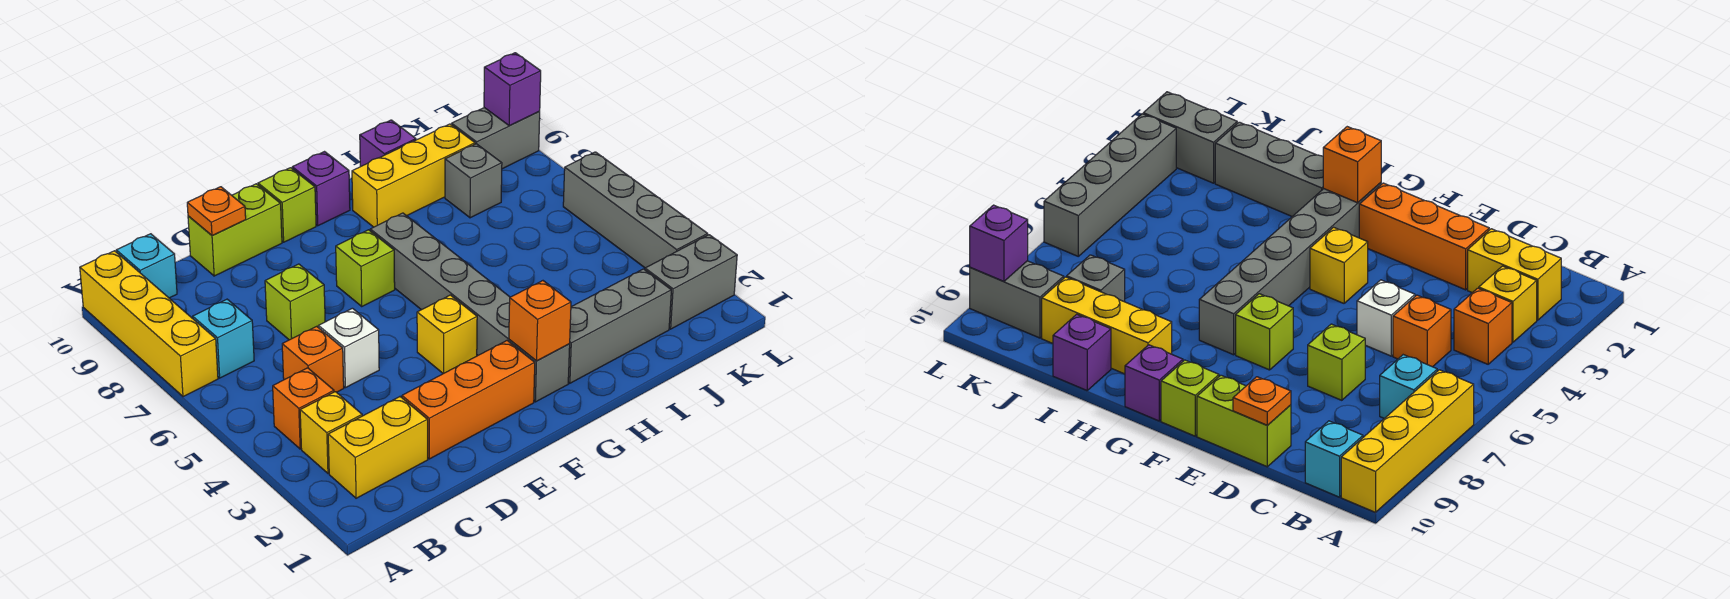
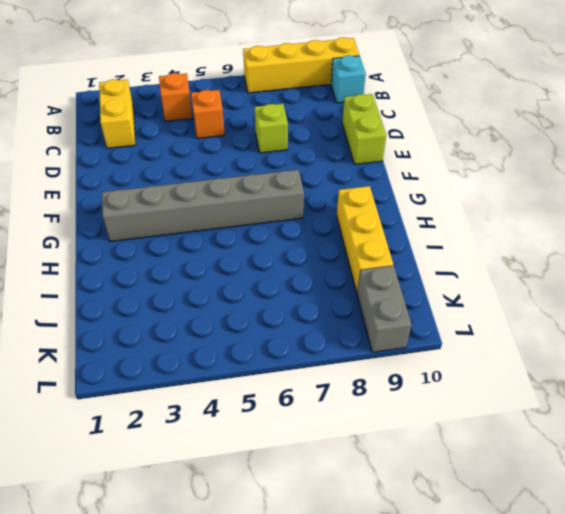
none -> yellow brick B3 level 1
none -> cyan brick B7 level 1
none -> orange brick D2:F2 level 1

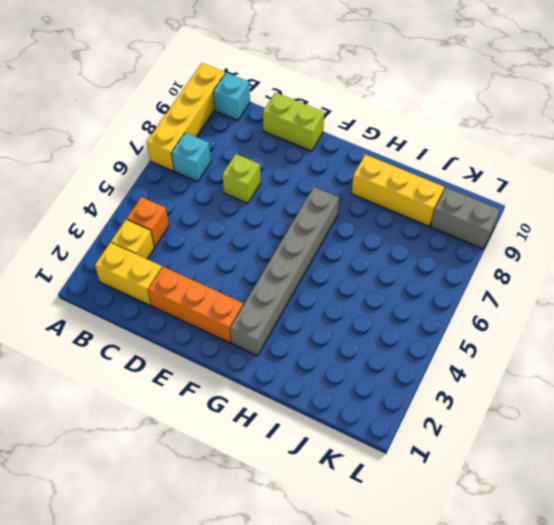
none -> orange brick C5 level 1
none -> white brick D5 level 1
none -> yellow brick F4 level 1

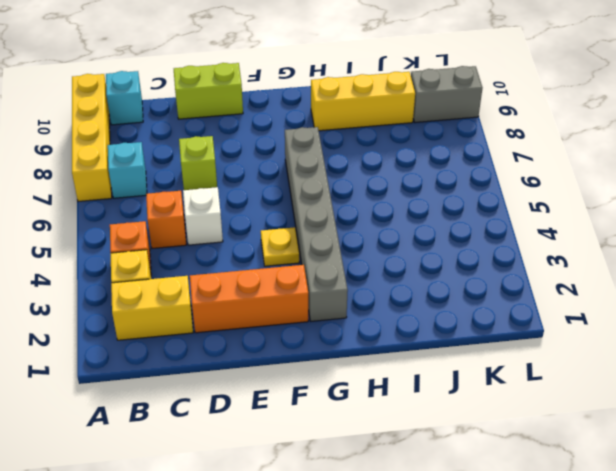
yellow plate F4 level 1 -> yellow brick F4 level 1
none -> lime brick F7 level 1
none -> lime brick F10 level 1
none -> purple brick G10 level 1

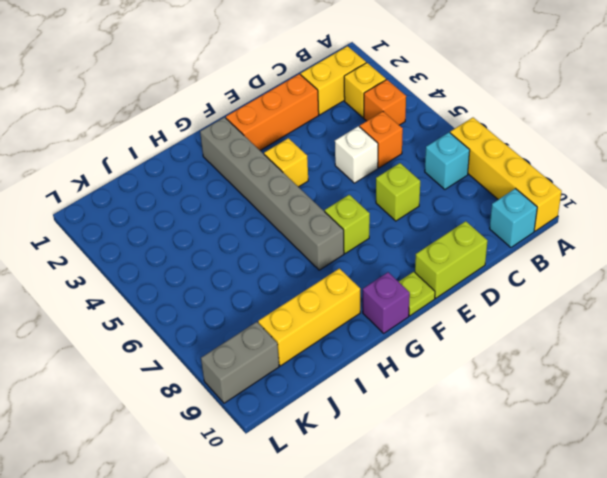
lime plate F10 level 1 -> lime brick F10 level 1
none -> grey brick H2:J2 level 1
none -> purple brick I10 level 1
none -> grey brick J8 level 1

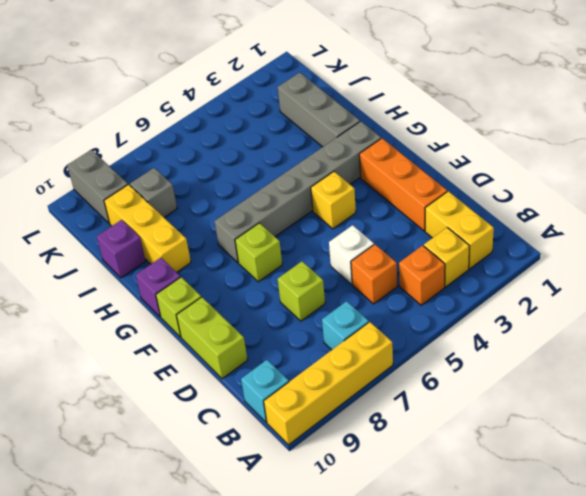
none -> grey brick K2:L2 level 1
none -> grey brick L3:L6 level 1
none -> orange plate D10 level 2

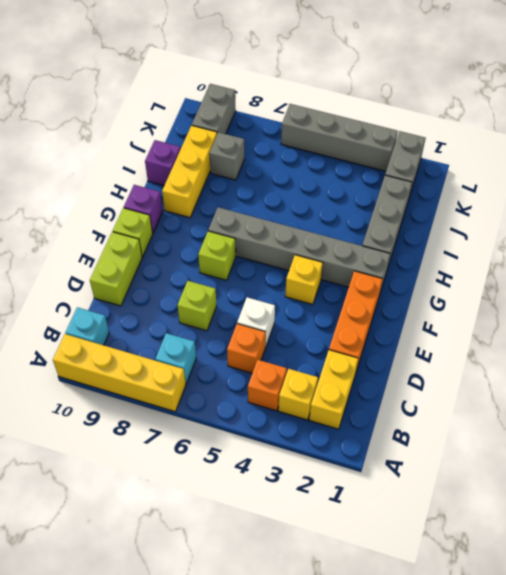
none -> orange plate D10 level 2
none -> orange brick G2 level 2
none -> purple brick L9 level 2

